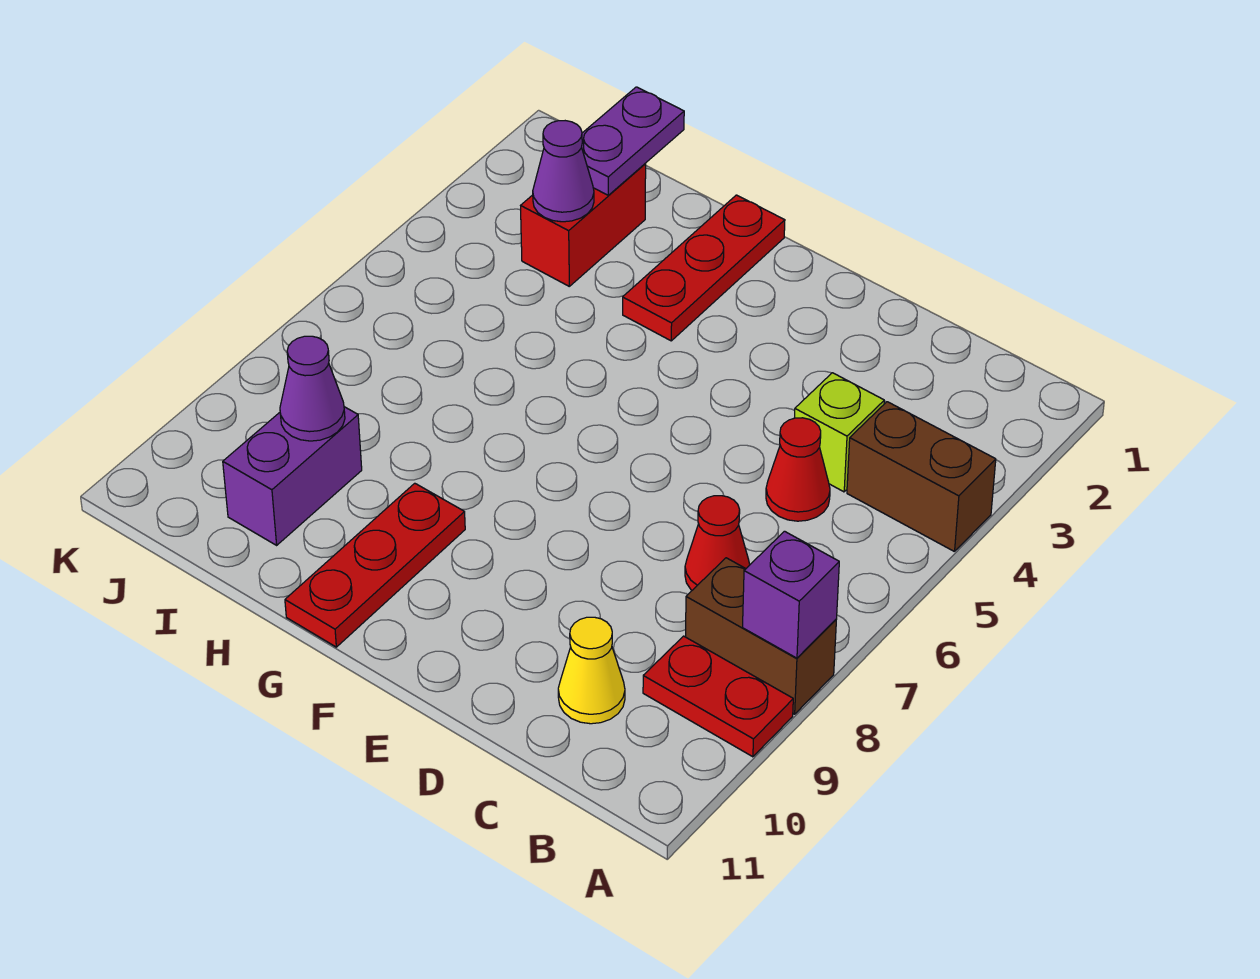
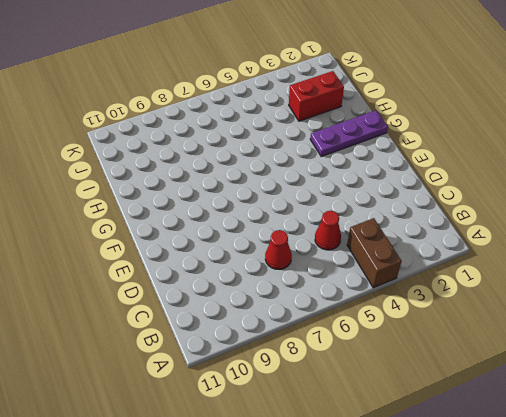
purple plate G1:G3 level 1 -> red plate G1:G3 level 1
none -> brown brick A8:B8 level 1
none -> red plate A9:B9 level 1
none -> lime brick C4 level 1

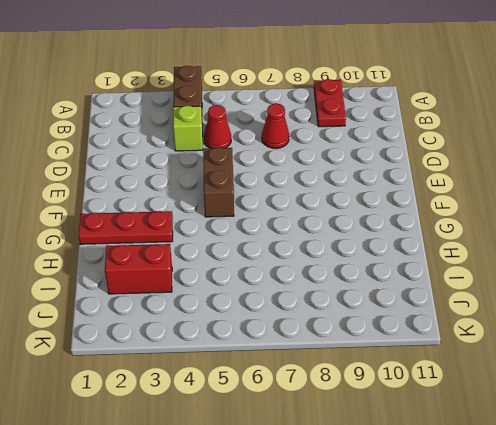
brown brick E5:F5 level 1 -> brown brick A8:B8 level 1
none -> yellow cone C10 level 1
none -> red plate G9:G11 level 1
none -> purple brick I9:I10 level 1

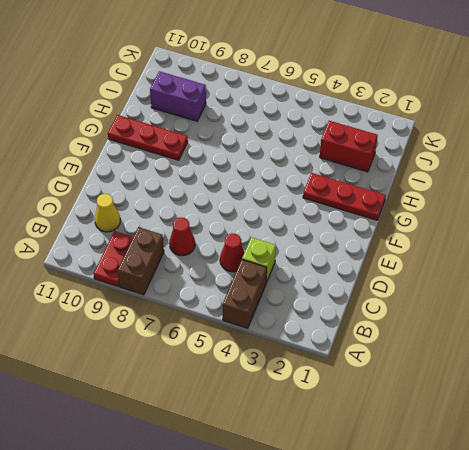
none -> purple brick A8 level 2
none -> purple plate I1:I2 level 2
none -> purple cone I3 level 2

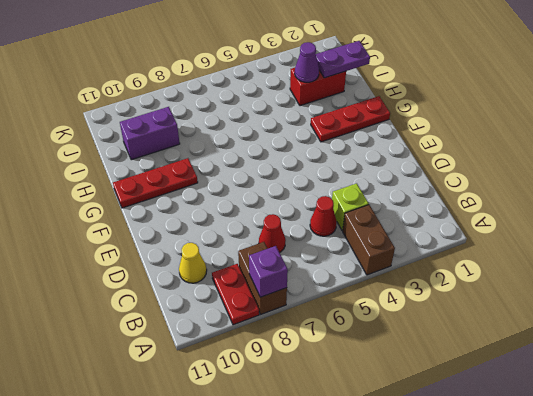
none -> purple cone I9 level 2

